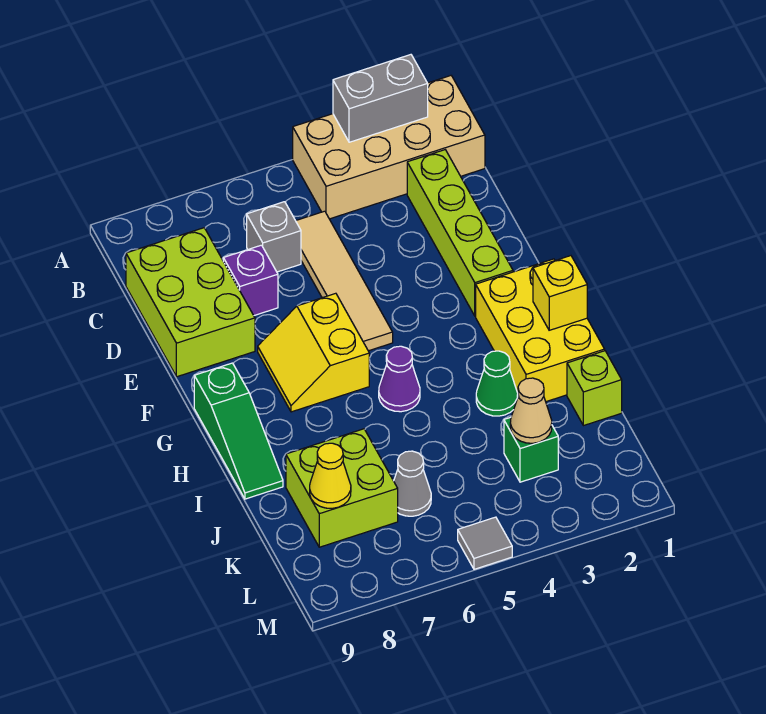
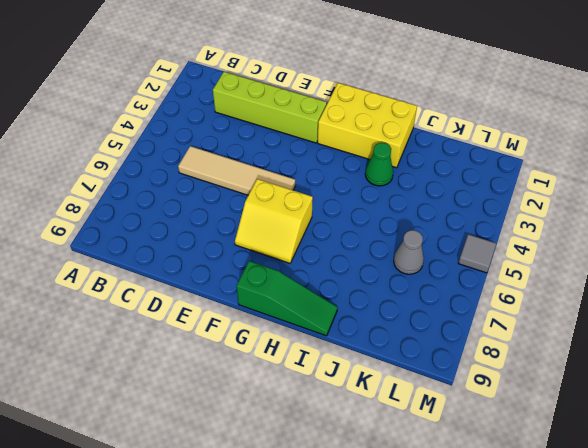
none -> tan brick A1:B4 level 1
none -> grey brick C6 level 1
none -> lime brick C8:E9 level 1

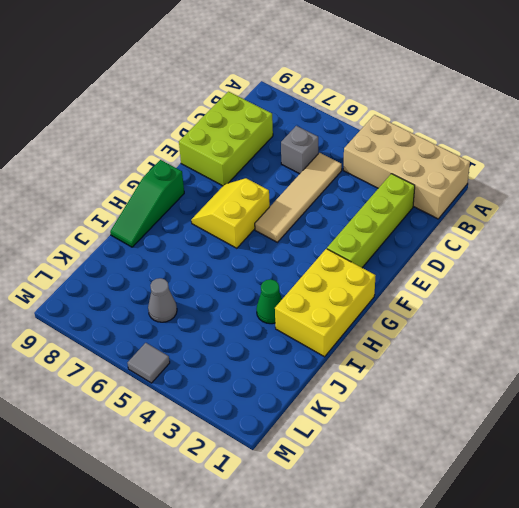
none -> purple brick D7 level 1
none -> purple cone H5 level 1
none -> lime brick J1 level 1

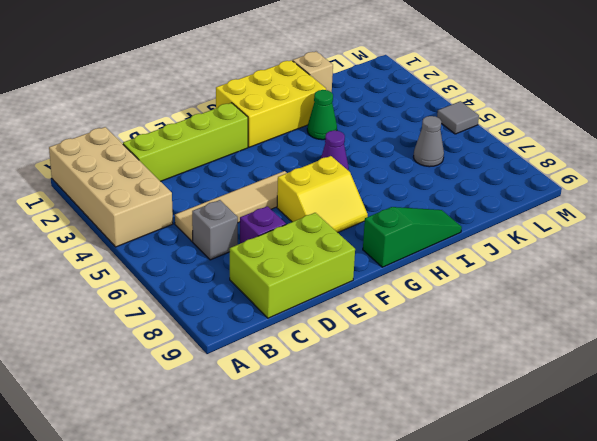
tan brick J1 level 1 -> lime brick J1 level 1
none -> lime brick J7:K8 level 1
none -> green brick K3 level 1
none -> grey brick A2:A3 level 2

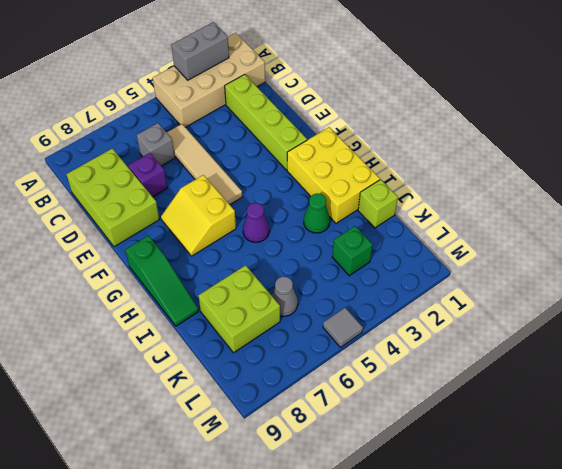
none -> yellow brick H1 level 2
none -> tan cone K3 level 2
none -> yellow cone K8 level 2

